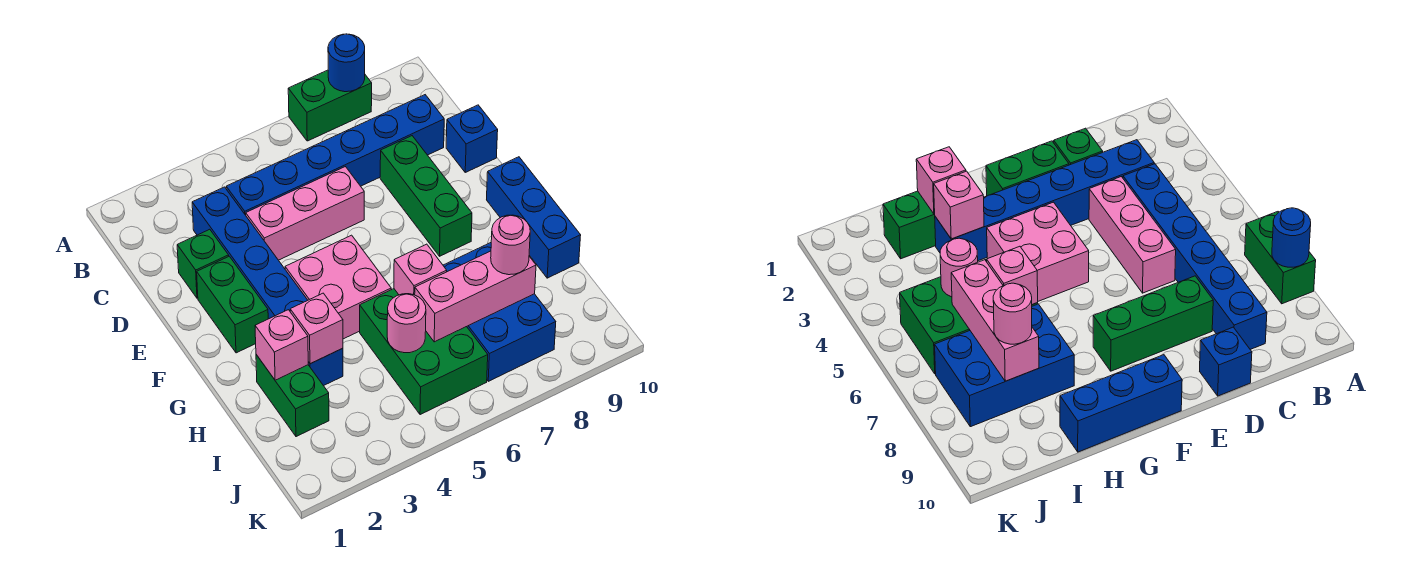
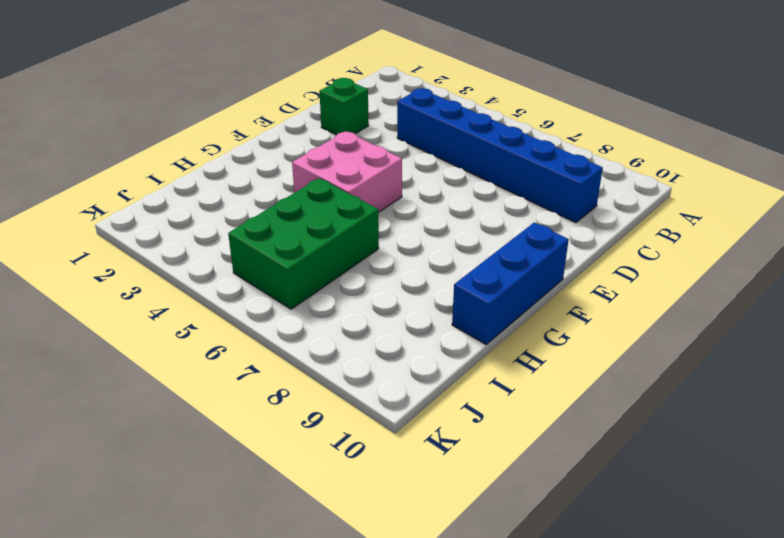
none -> green brick A7:A8 level 1
none -> blue brick C3:H3 level 1
none -> pink brick D4:D6 level 1

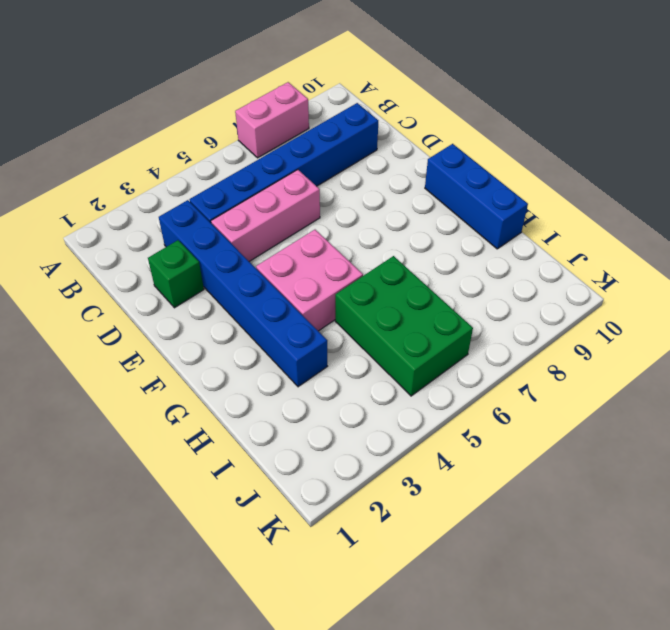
pink brick A7:A8 level 1 -> green brick A7:A8 level 1
none -> green brick D8:F8 level 1
none -> blue brick D10 level 1
none -> green brick E2:F2 level 1

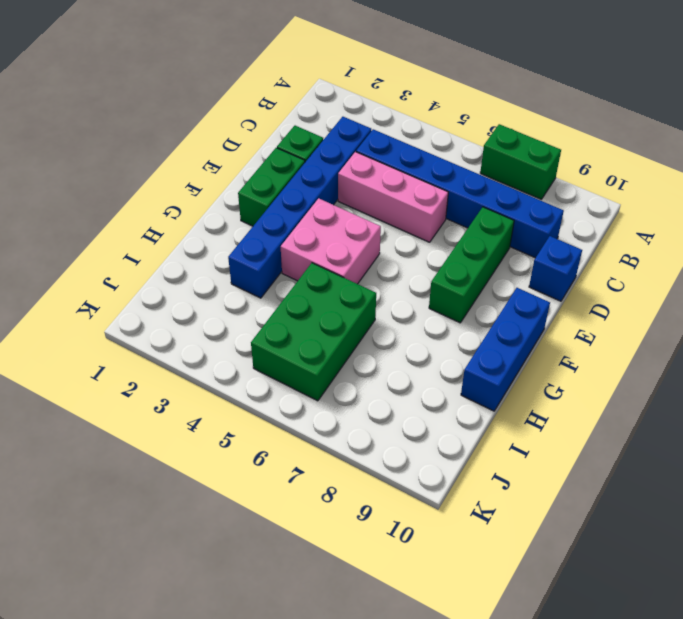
none -> green brick H2:I2 level 1
none -> blue brick H7:J8 level 1
none -> blue round brick A8 level 2

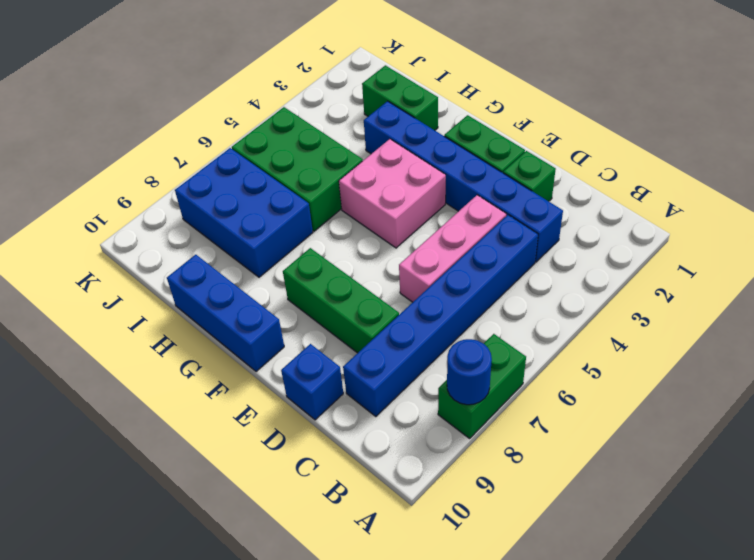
none -> pink brick H2 level 2
none -> pink brick H3 level 2
none -> pink brick H6 level 2

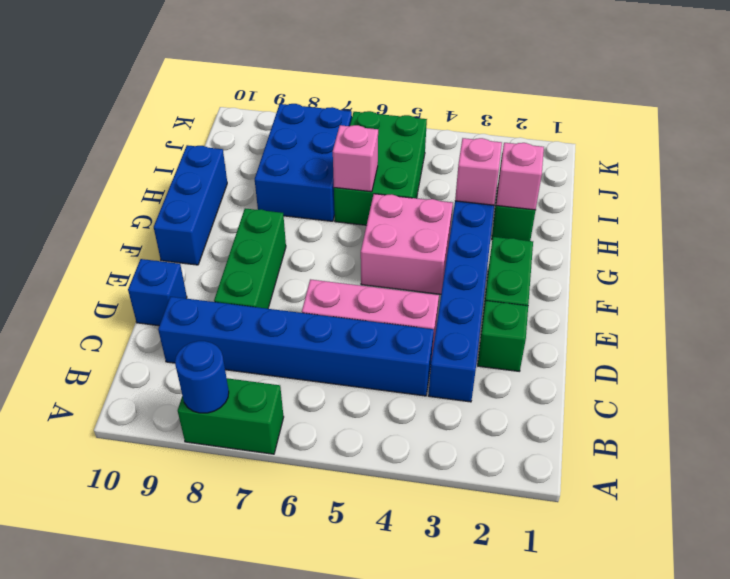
none -> pink round brick I5 level 2
none -> pink brick I6:I8 level 2
none -> pink round brick I8 level 3

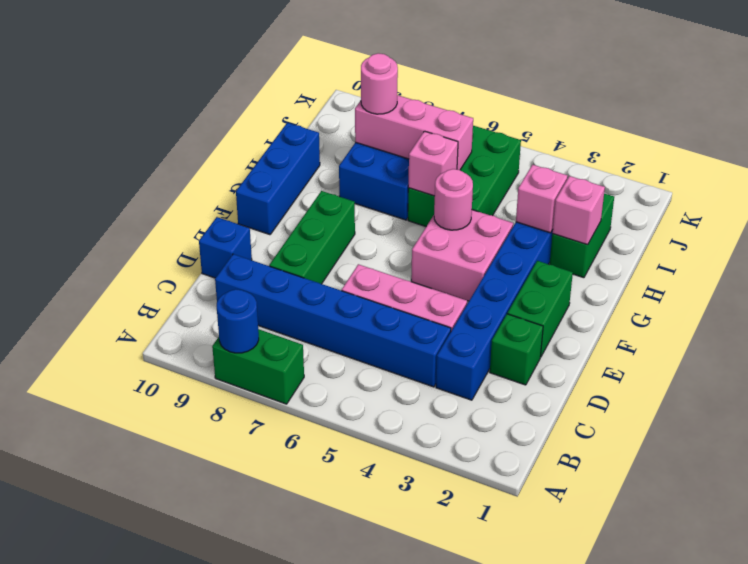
pink round brick G5 level 2 -> pink round brick I5 level 2

